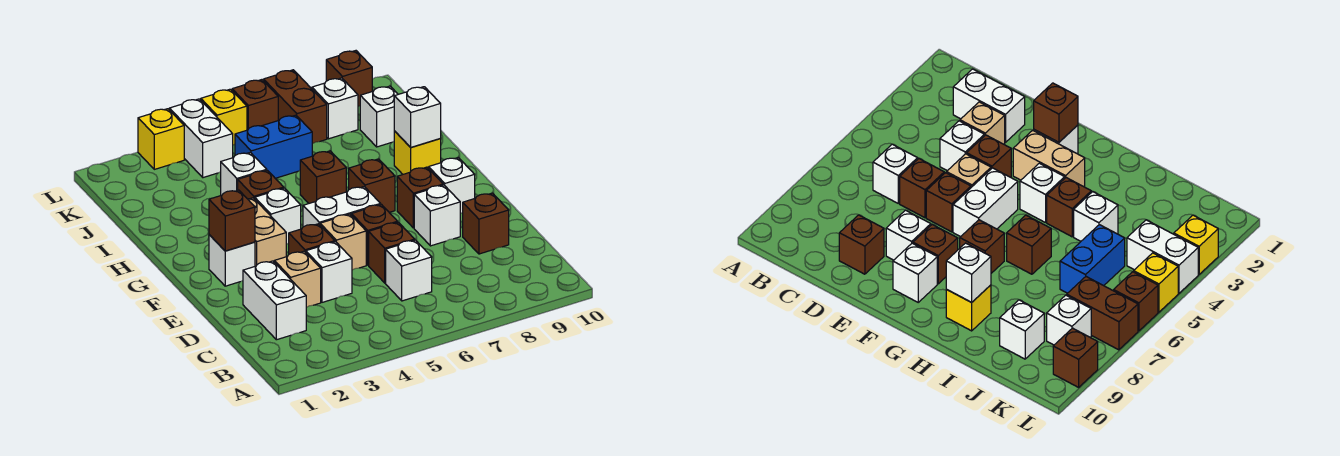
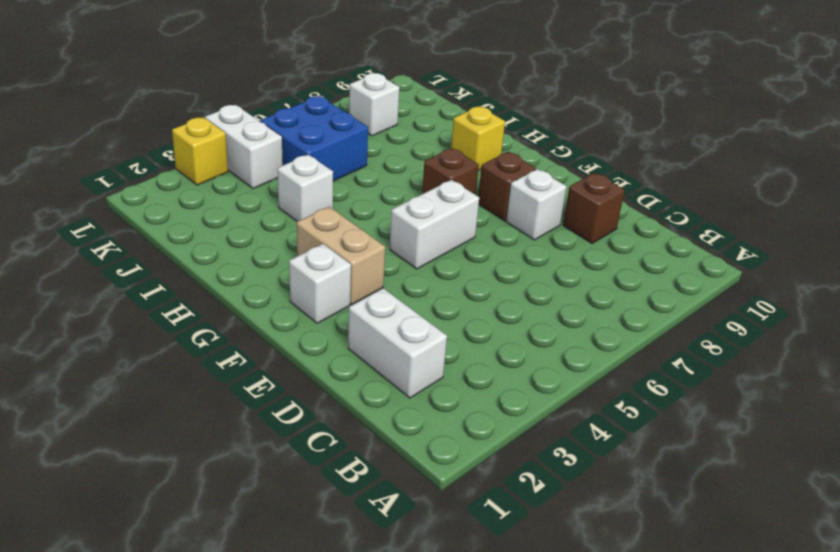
blue brick J5:K6 level 1 -> blue brick J5:J6 level 1
none -> white brick C6 level 1
none -> tan brick D3 level 1
none -> white brick D4 level 1
none -> brown brick D6 level 1

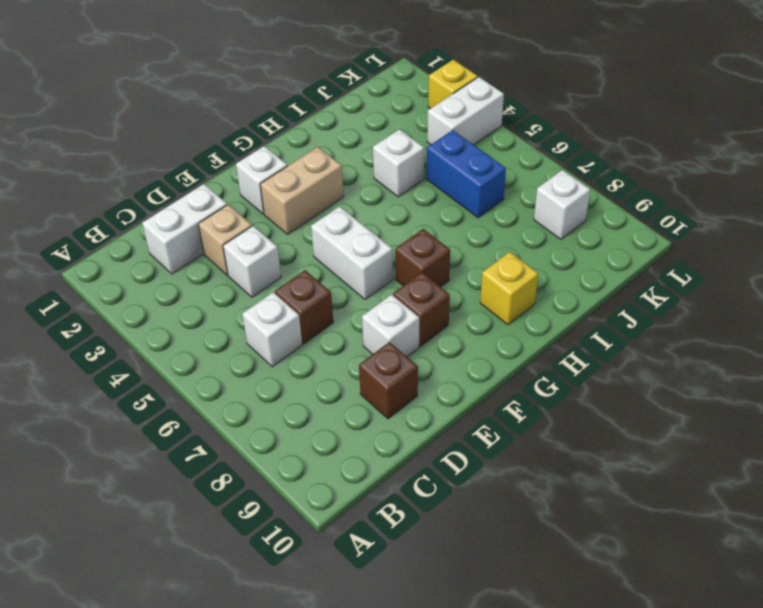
none -> brown brick E4 level 1
none -> tan brick E5 level 1
none -> brown brick E6 level 1
none -> white brick F9 level 1

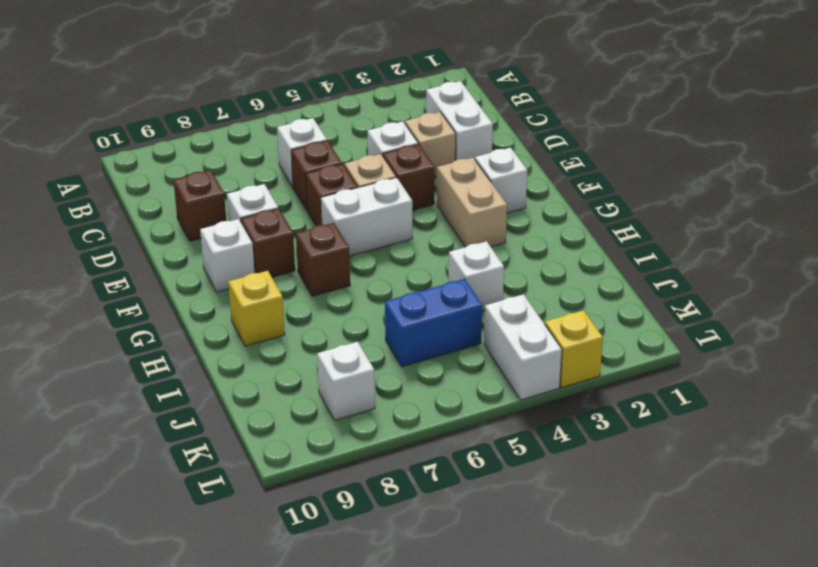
none -> white brick G4 level 1
none -> brown brick H4 level 1
none -> brown brick H6 level 1
none -> white brick J9 level 1

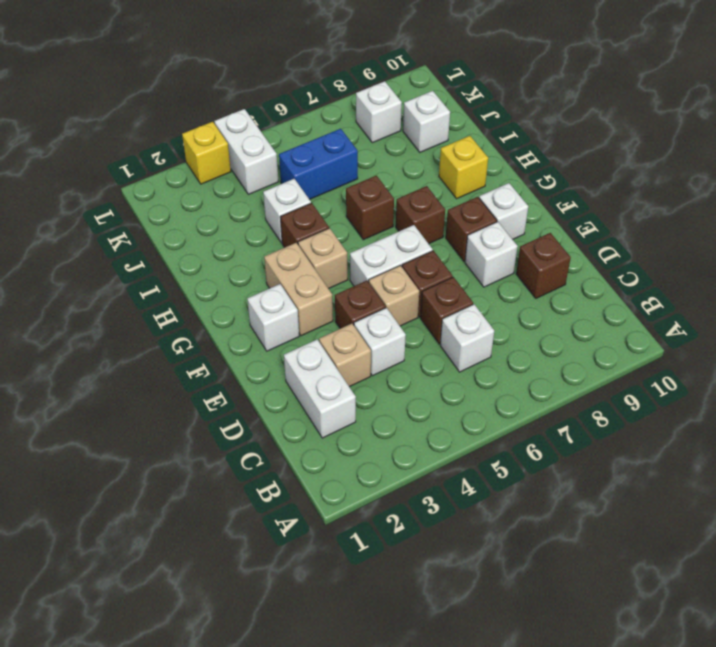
tan brick G4 level 1 -> white brick G4 level 1
none -> brown brick K7:L7 level 1
none -> yellow brick L5 level 1
none -> brown brick L6 level 1
none -> brown brick L9 level 1

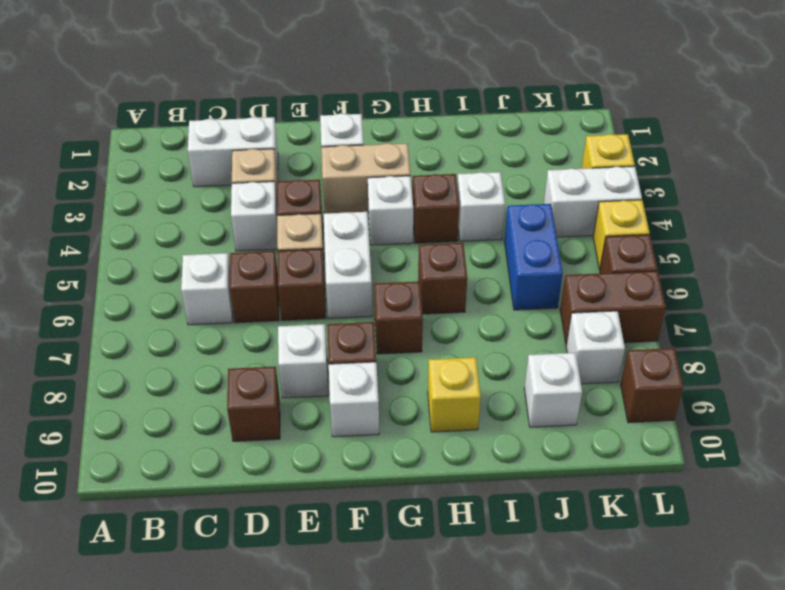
none -> brown brick F2 level 2
none -> white brick H9 level 2

